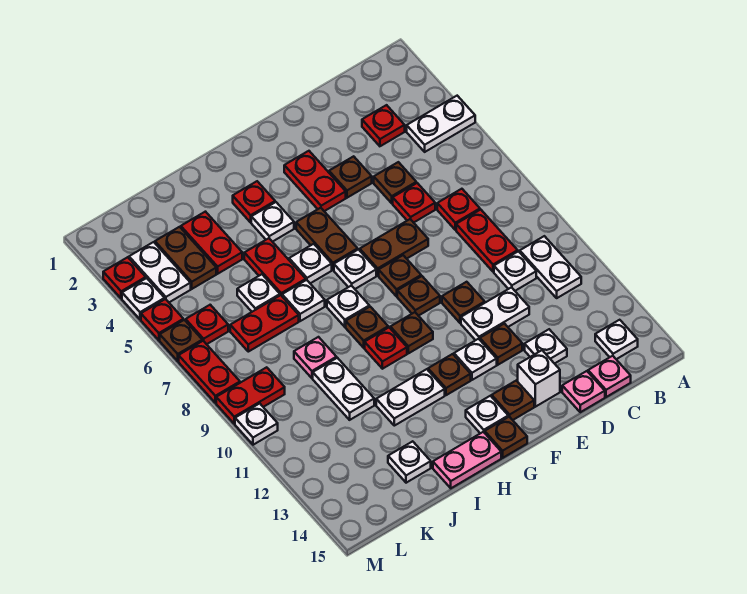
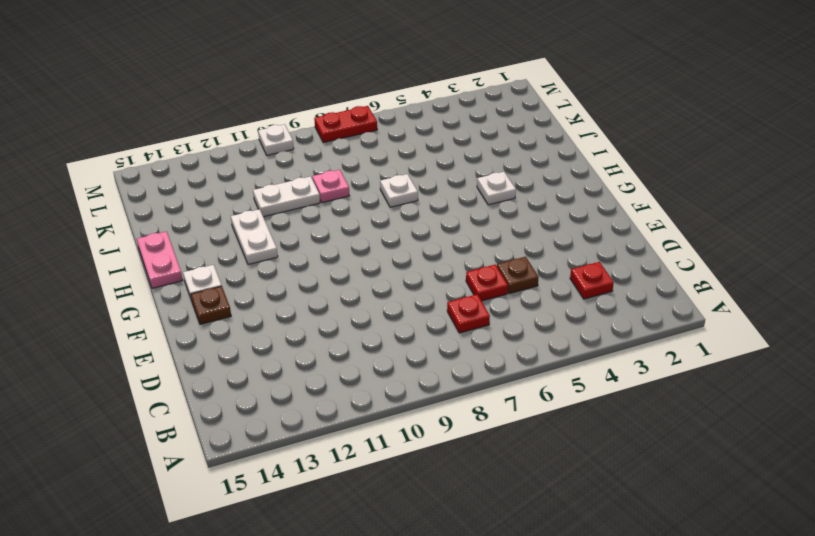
none -> white plate A4:B4 level 1
none -> white plate B10:B11 level 1
none -> white plate B14 level 1
none -> red plate C8:C9 level 1

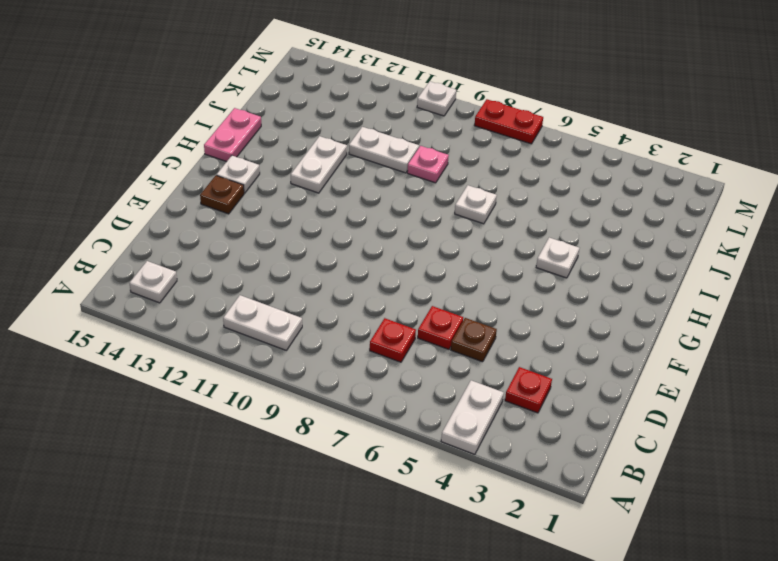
none -> red plate C8:C9 level 1
none -> white plate C10 level 1
none -> pink plate C15 level 1
none -> white plate D11:E11 level 1

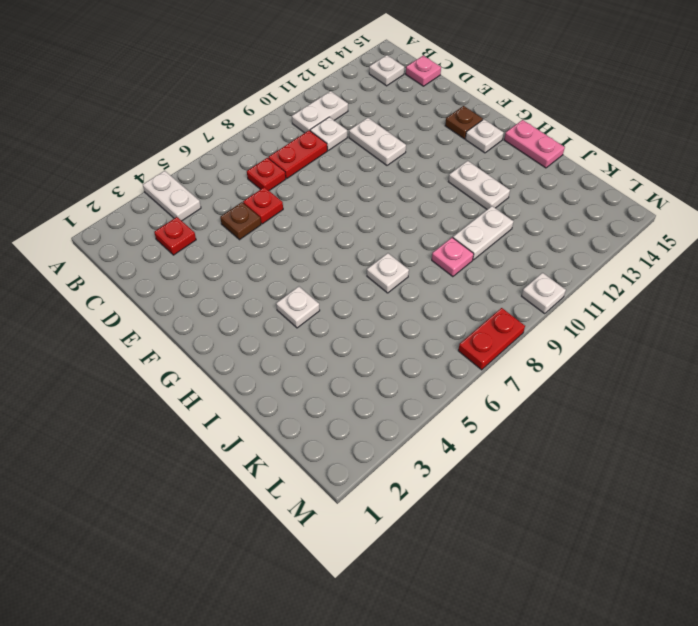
none -> white plate D13 level 1
none -> pink plate D15 level 1
none -> brown plate E4 level 1
none -> brown plate E7:F7 level 1

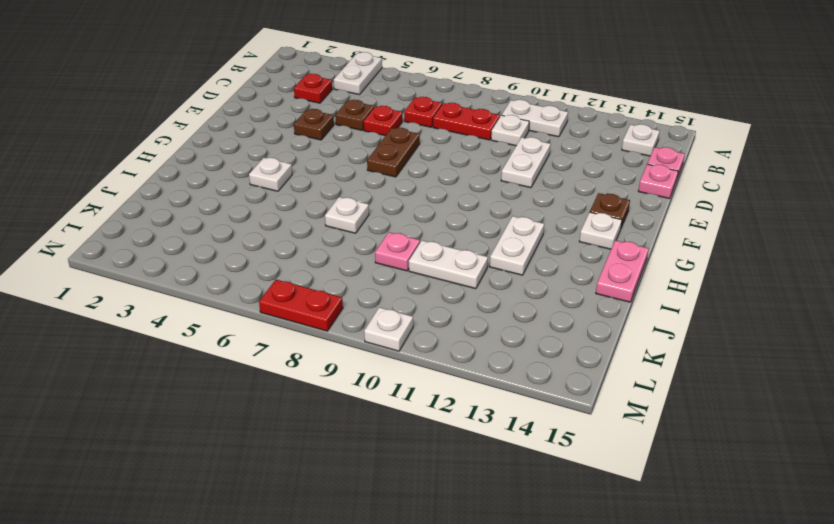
none -> white plate D13 level 1
none -> brown plate E10 level 1
none -> brown plate E12 level 1
none -> white brick E14 level 1

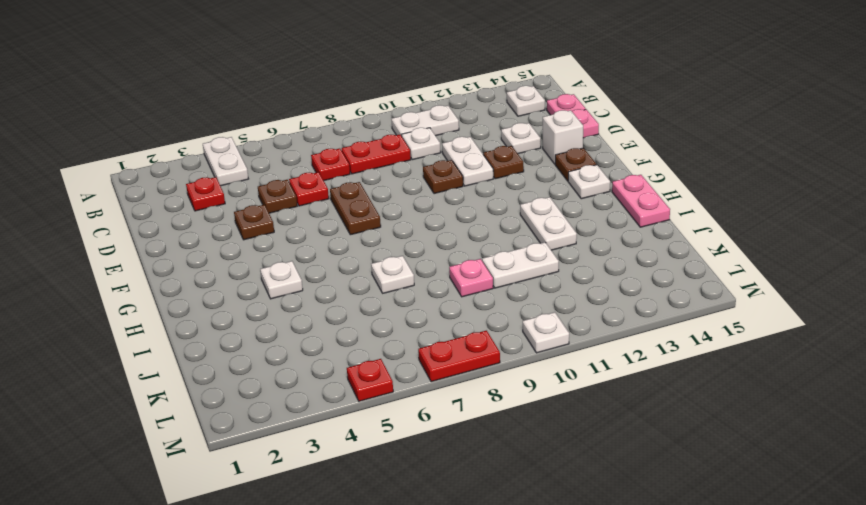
none -> red plate F3:F4 level 1
none -> brown plate F8 level 1
none -> brown plate F9 level 1
none -> white plate F12 level 1

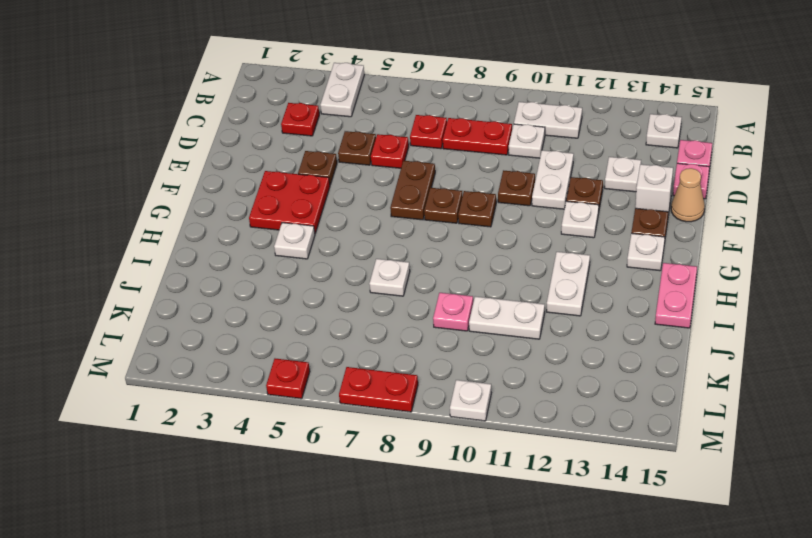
tan cone E15 level 1 -> none
red plate F3:G4 level 1 -> red plate F3:F4 level 1
none -> brown plate G5:G6 level 1
none -> white plate G7 level 1
none -> brown plate G10 level 1
none -> brown plate G12 level 1

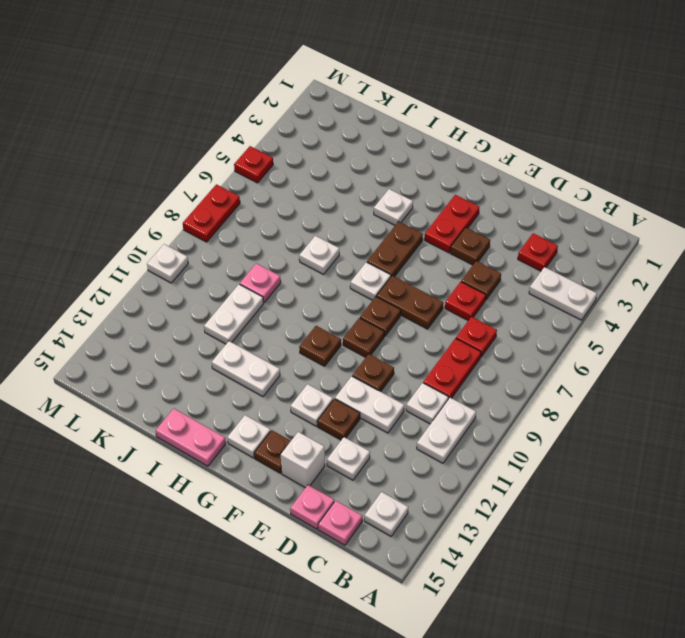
none -> brown plate G12 level 1
none -> brown plate G15 level 1
none -> red plate H3 level 1
none -> white plate H6 level 1

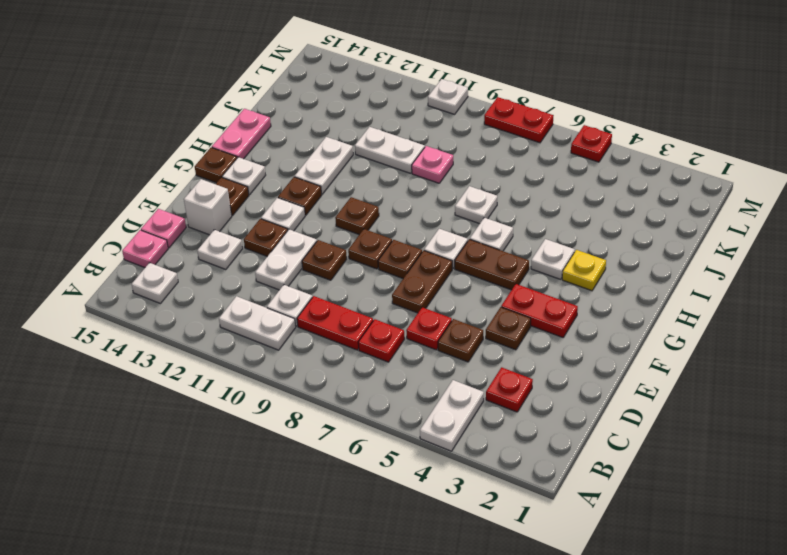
yellow plate H3 level 1 -> red plate H3 level 1
none -> white plate H8 level 1
none -> brown plate H9 level 1
none -> red plate H10 level 1
none -> red plate I5:I6 level 1

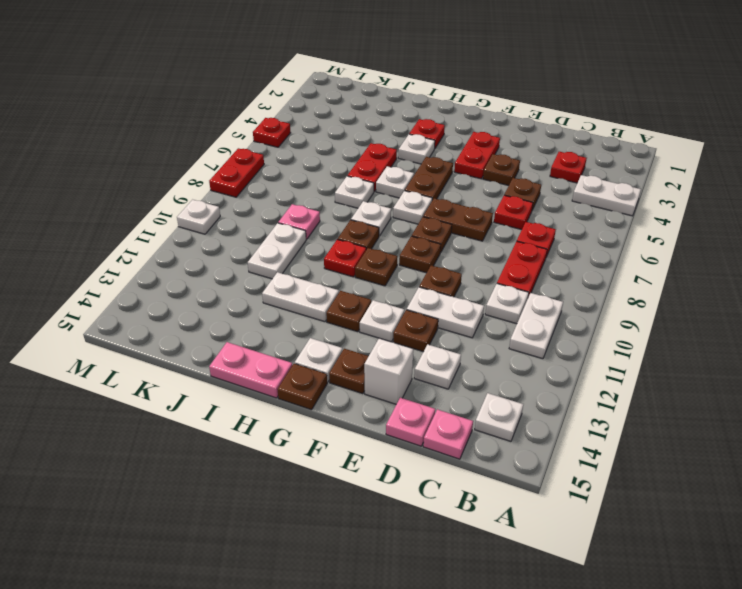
none -> red plate J3:J4 level 1
none -> white plate J6 level 1
none -> red plate J7:K7 level 1
none -> white plate J14 level 1

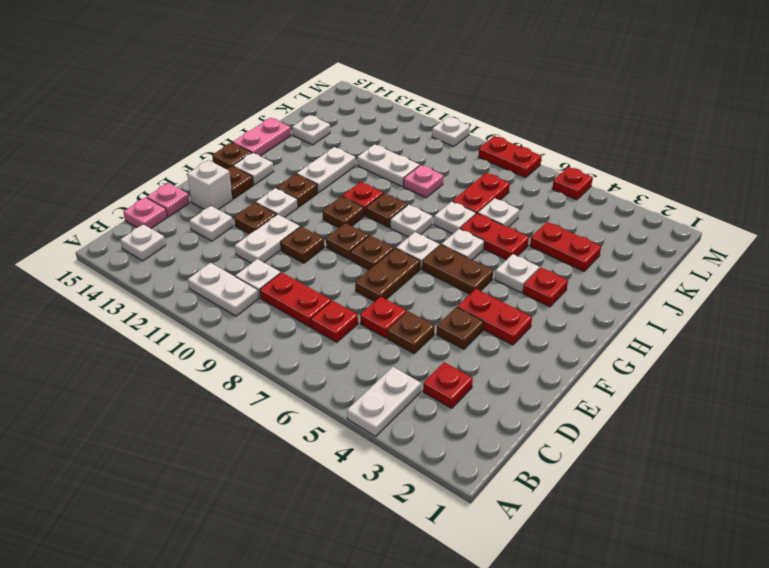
none -> brown plate K3:K4 level 1
none -> white plate L3:L4 level 1
none -> red plate L6 level 1
none -> red plate L9:M9 level 1

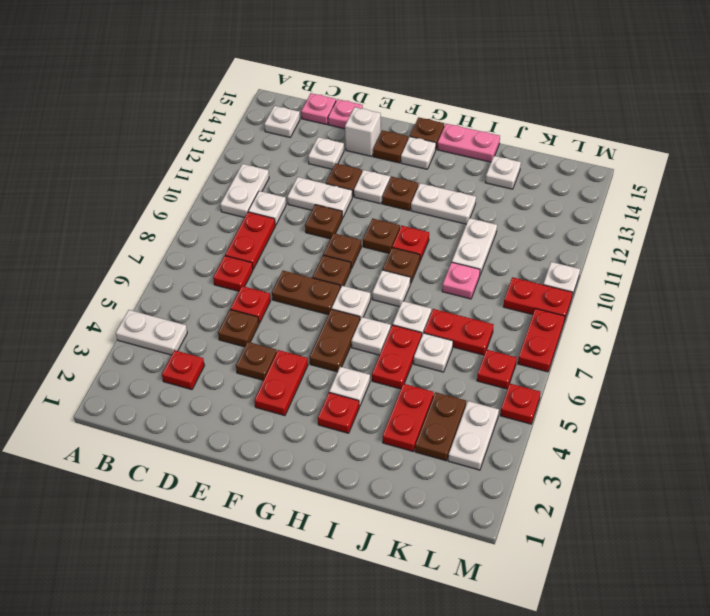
none -> red plate M3 level 1
none -> white plate M4 level 1
none -> brown plate M6 level 1

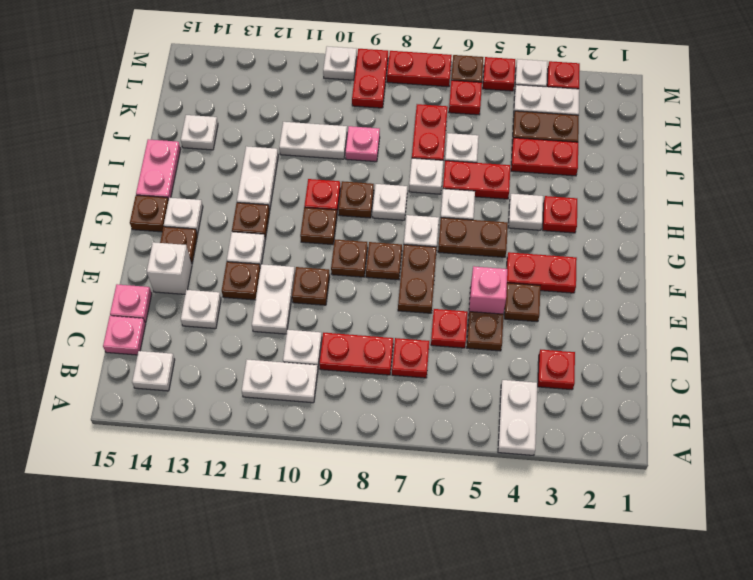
pink brick E5 level 1 -> none

